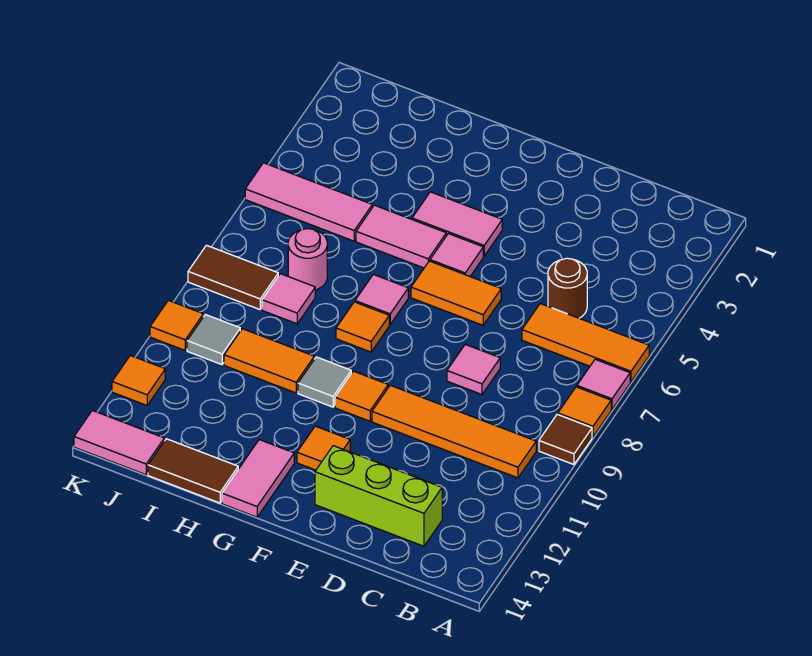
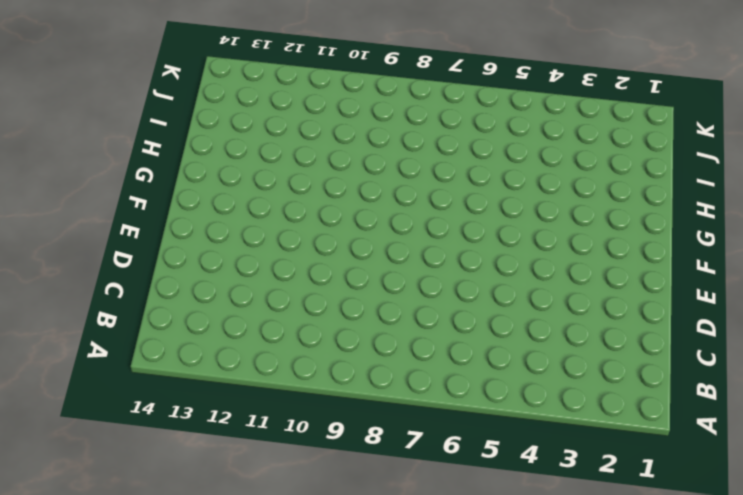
none -> orange tile A6:C6 level 1
none -> pink tile A7 level 1
none -> orange tile A8 level 1

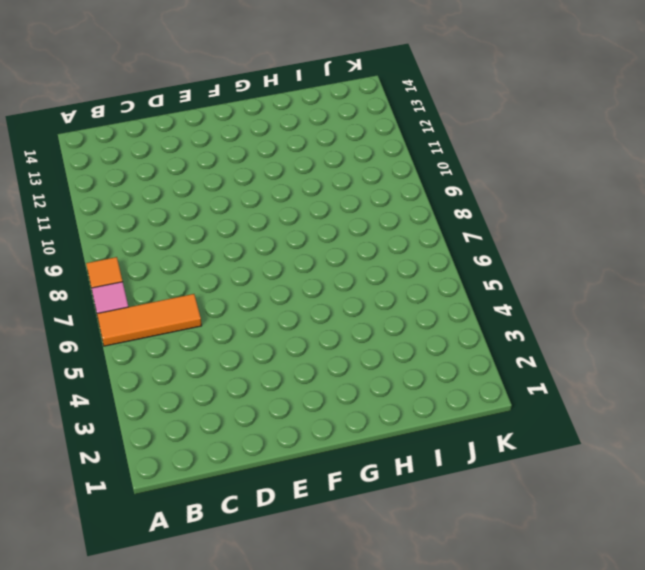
none -> brown tile A9 level 1
none -> orange tile B10:E10 level 1
none -> brown round brick C5 level 1

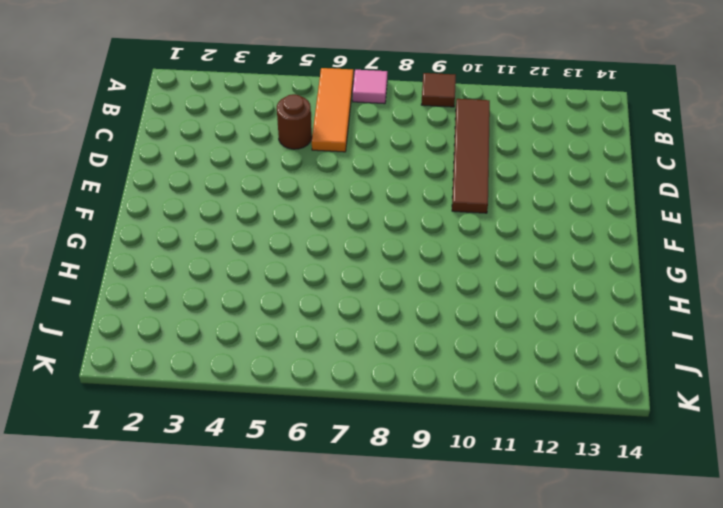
brown tile B10:E10 level 1 -> orange tile B10:E10 level 1
none -> orange tile A8 level 1
none -> lime brick C13:E13 level 1
none -> pink tile D8 level 1

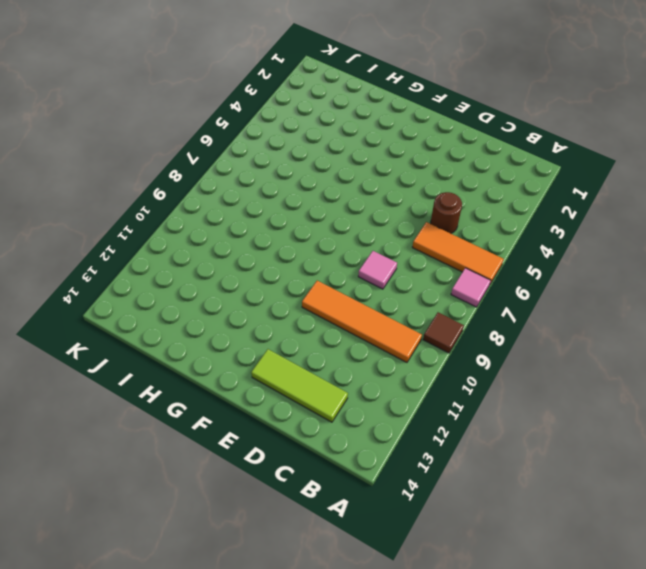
lime tile C13:E13 level 1 -> lime brick C13:E13 level 1
none -> orange tile A8 level 1
none -> orange tile E6:F6 level 1
none -> pink tile F4:G4 level 1

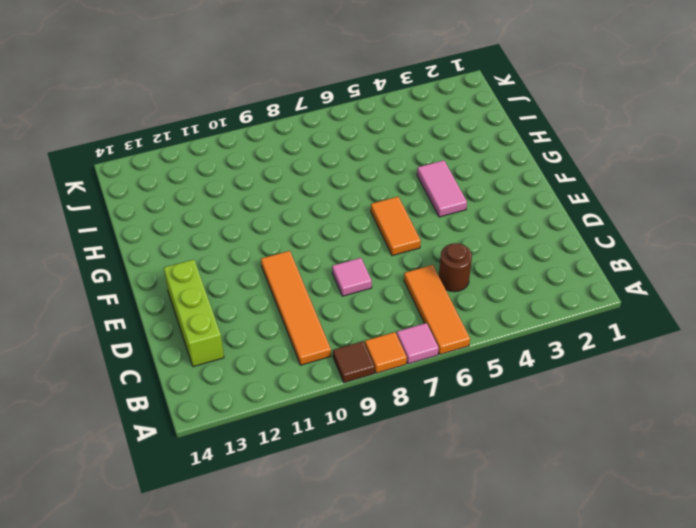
none -> pink tile F5 level 1
none -> orange tile F10 level 1
none -> orange tile F12 level 1

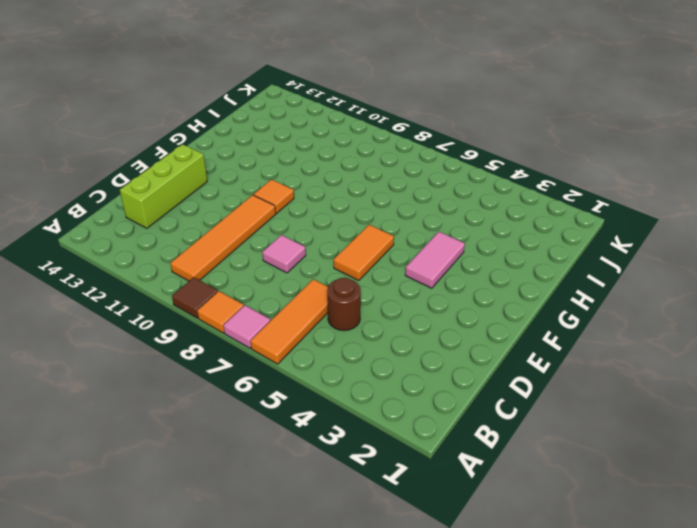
none -> pink tile F5 level 1
none -> orange tile F12 level 1
none -> pink tile G5:H5 level 1

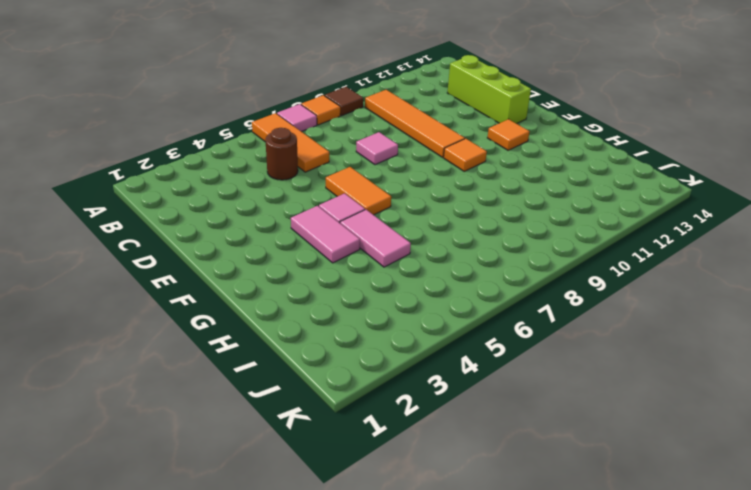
none -> pink tile G7 level 1
none -> orange tile G8 level 1
none -> grey tile G10 level 1

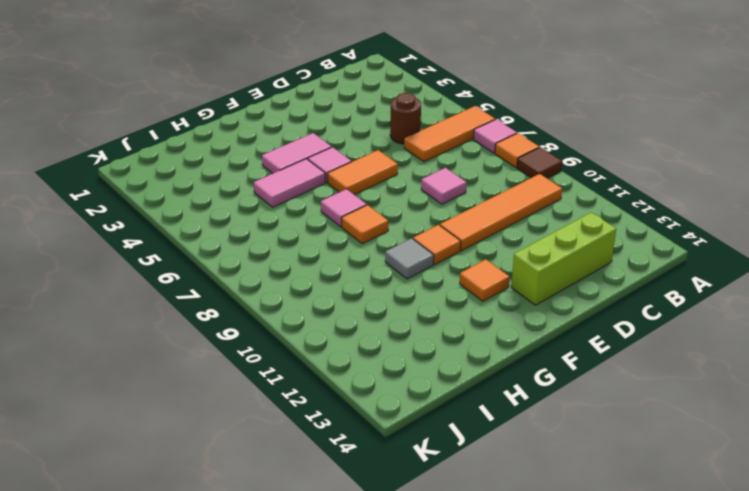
none -> pink tile G13:G14 level 1
none -> orange tile H10:I10 level 1
none -> brown tile H14:I14 level 1

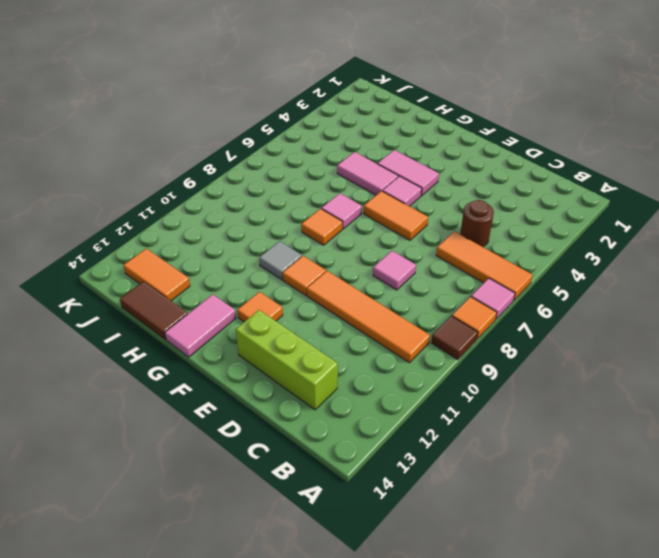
orange tile I13:J13 level 1 -> orange tile H10:I10 level 1
none -> pink tile I5:K5 level 1
none -> pink round brick I7 level 1
none -> pink tile I8 level 1

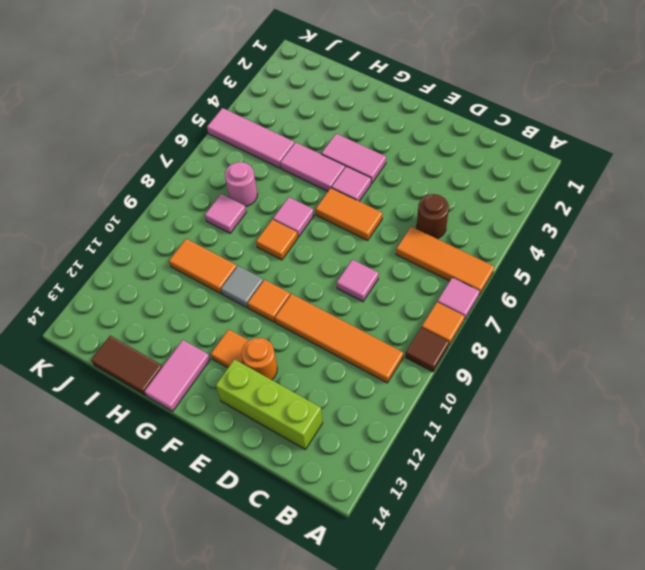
orange round brick E12 level 1 -> none
none -> brown tile J8:K8 level 1
none -> grey tile J10 level 1
none -> pink tile J14:K14 level 1

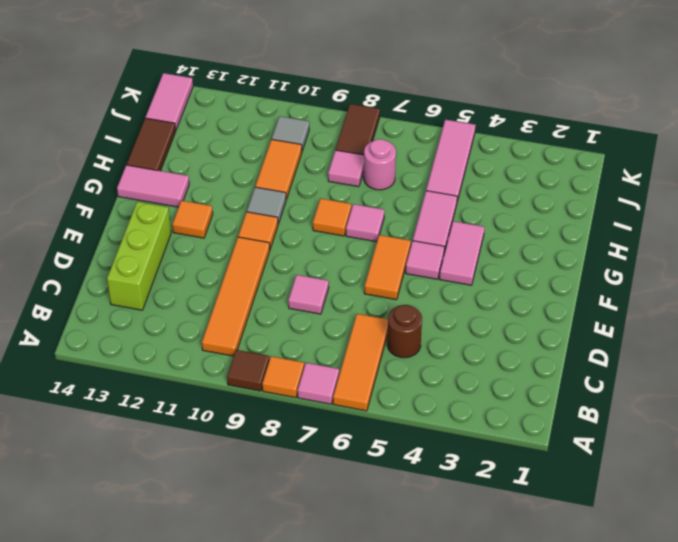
none -> orange tile K10 level 1
none -> orange tile K12 level 1

